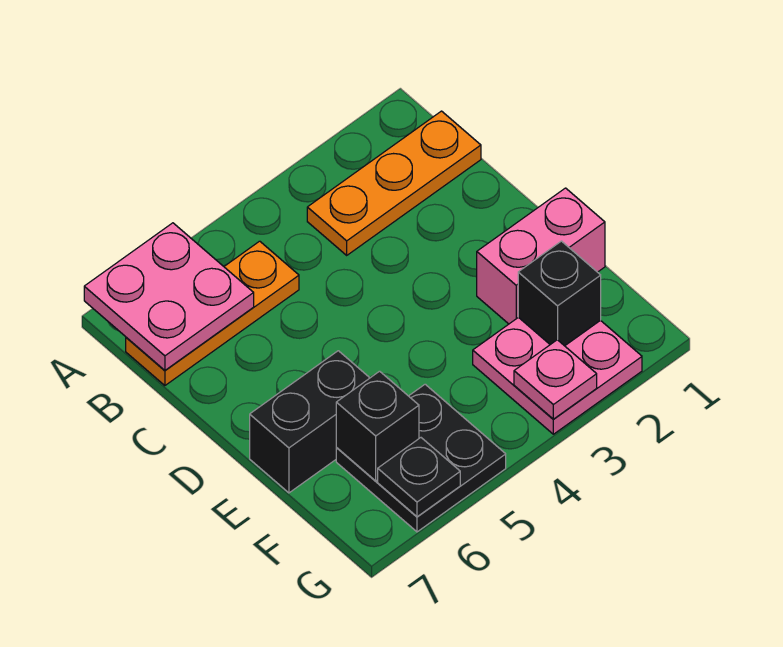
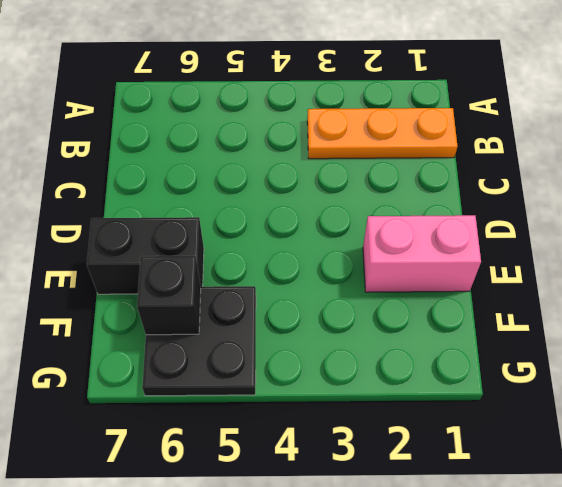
none -> orange plate B5:B7 level 1
none -> pink plate F2:G3 level 1

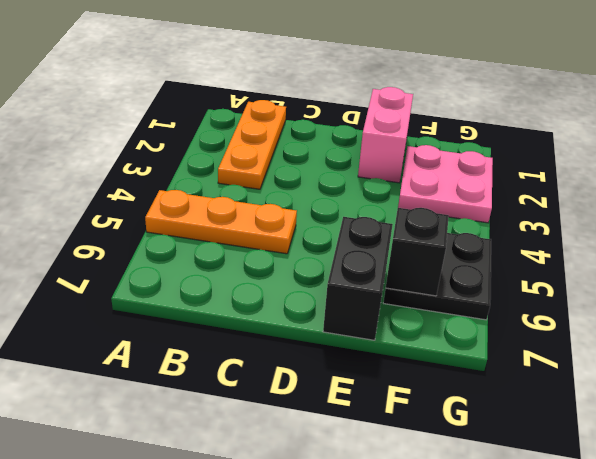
orange plate A5:C5 level 1 -> orange plate B5:B7 level 1
none -> pink plate A6:B7 level 2
none -> black brick F2 level 2

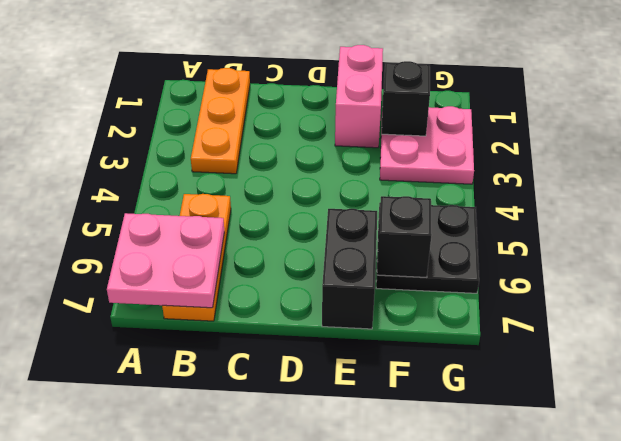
none -> pink plate G3 level 2
none -> black plate G6 level 2

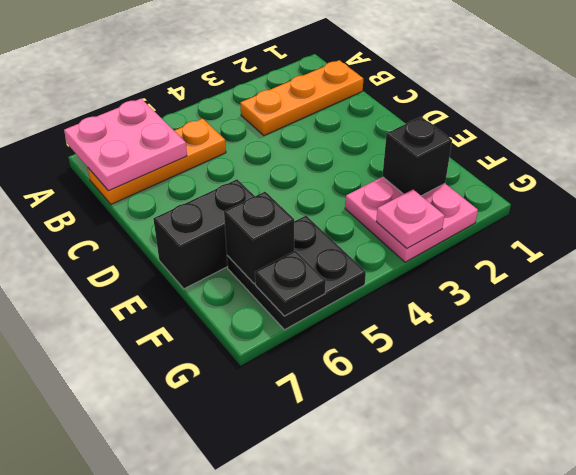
none -> pink brick E1:E2 level 1

